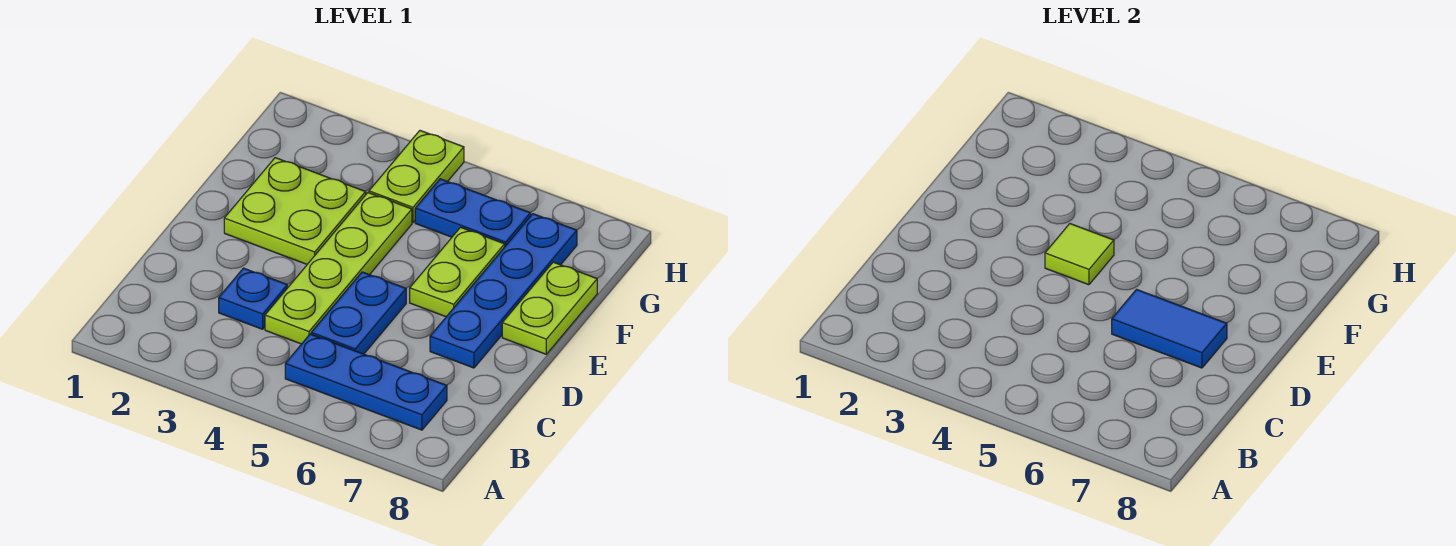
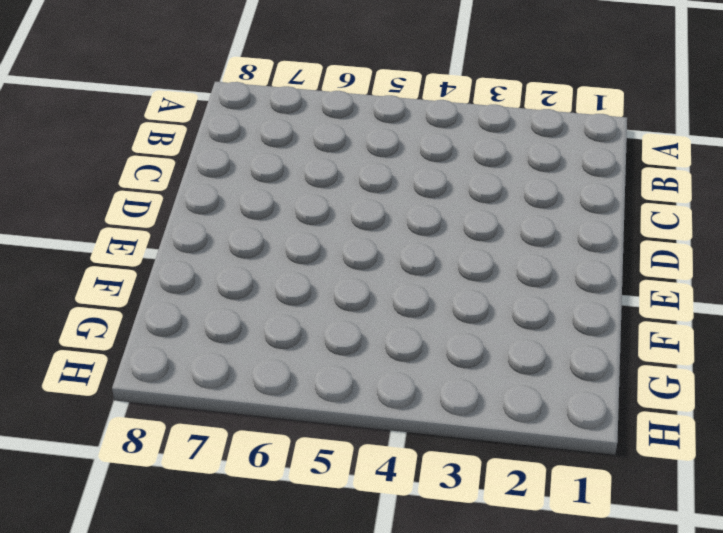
none -> blue plate B5:B7 level 1
none -> blue plate C3 level 1
none -> lime plate C4:F4 level 1

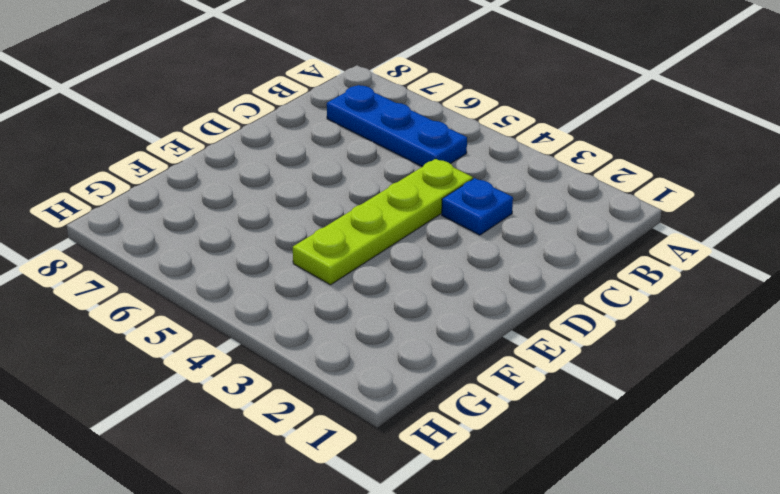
none -> blue plate C5:D5 level 1
none -> blue plate D7:G7 level 1
none -> lime plate E2:F3 level 1

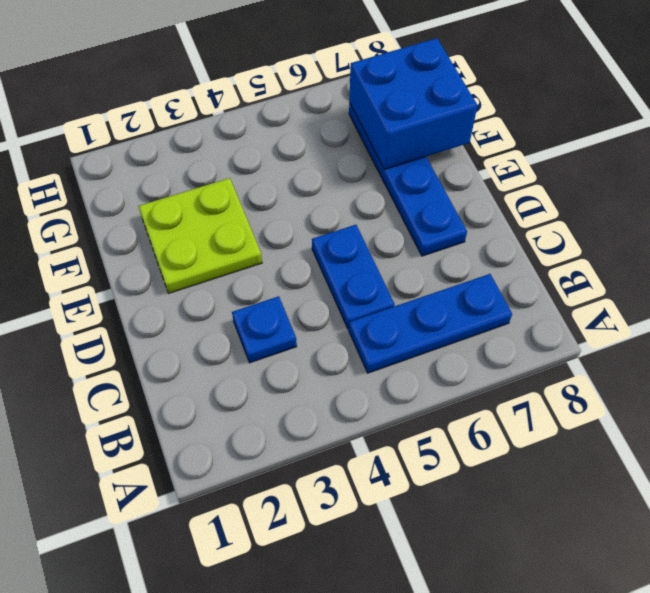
blue brick F7:G8 level 2 -> none
none -> lime plate C4:F4 level 1
none -> lime plate E6:F6 level 1
none -> lime plate E8:F8 level 1

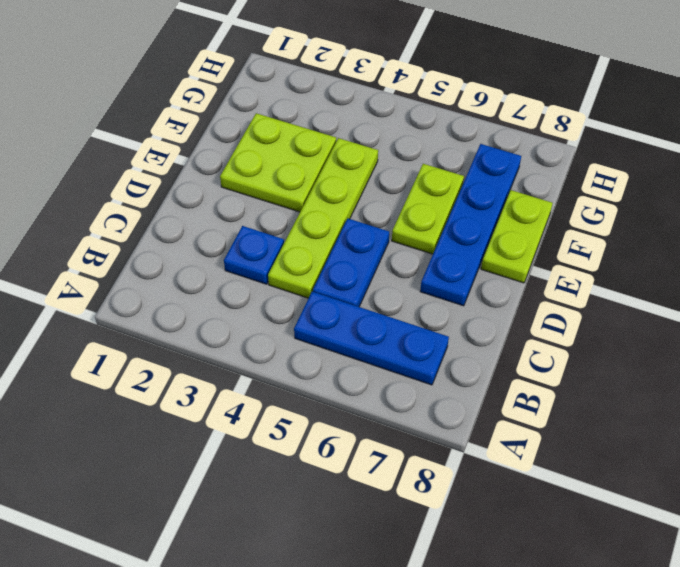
none -> lime plate G4:H4 level 1
none -> blue plate G5:G6 level 1
none -> blue tile D6:D7 level 2

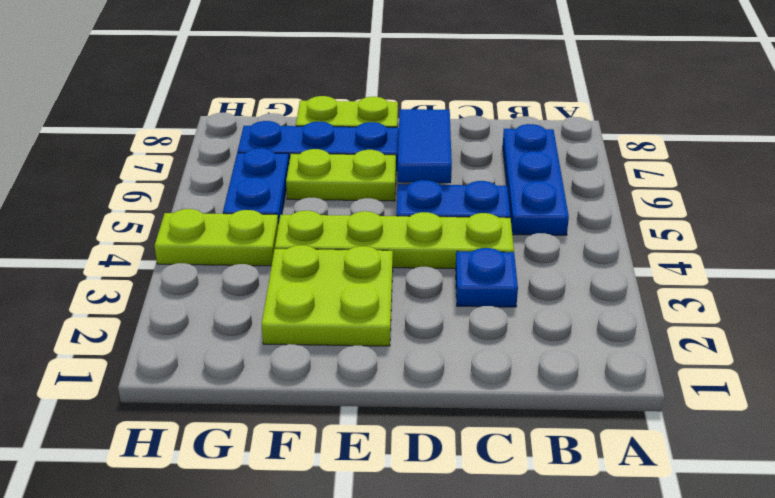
none -> lime tile E4 level 2

